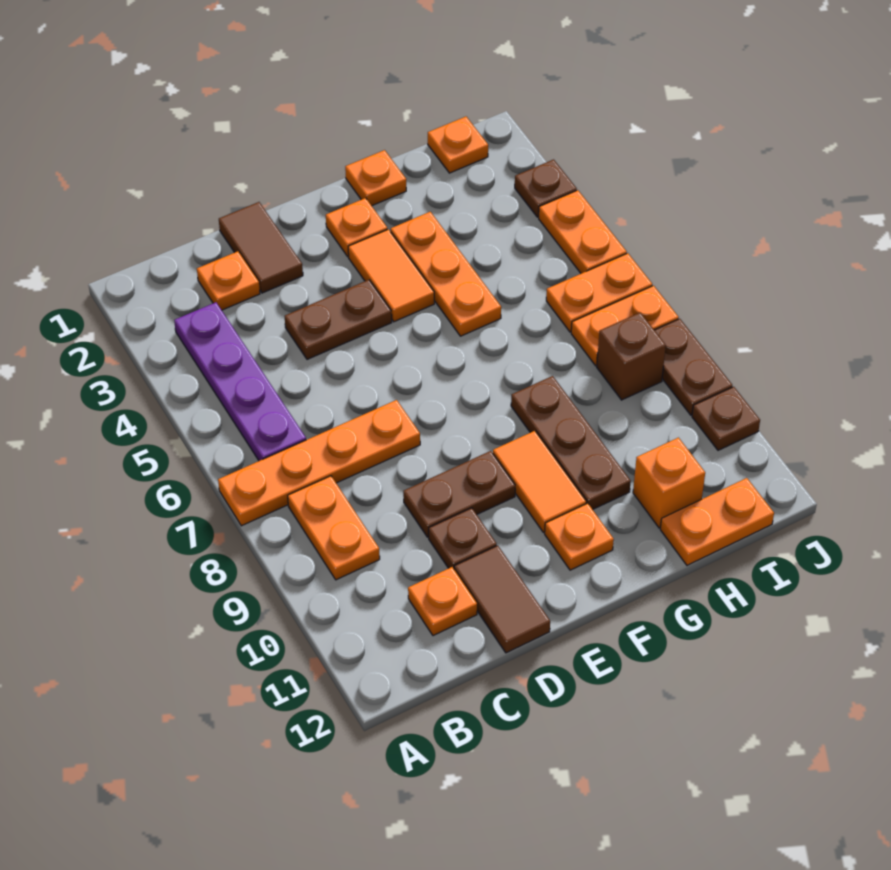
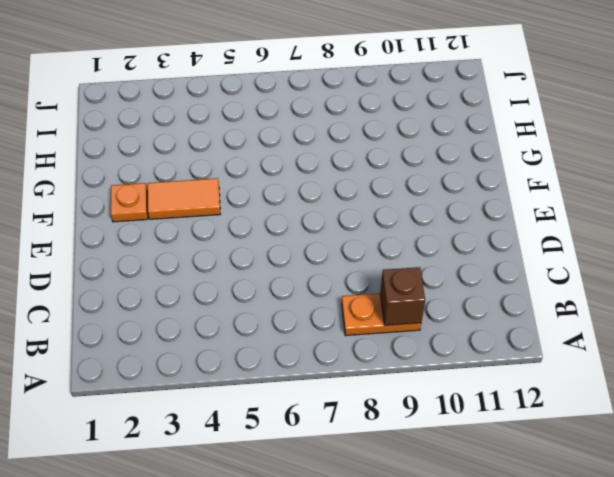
brown brick B9 level 2 -> brown brick I8 level 1
none -> orange plate A7:D7 level 1
none -> purple plate B3:B6 level 1
none -> orange plate C2 level 1

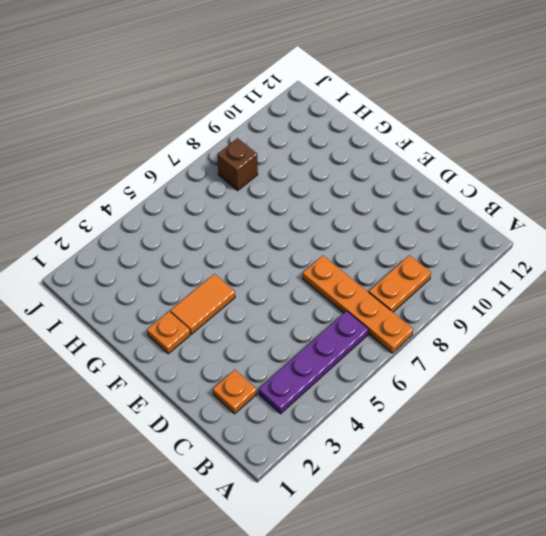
none -> orange plate C11 level 1
none -> brown tile D1:D2 level 1
none -> brown plate D4:E4 level 1

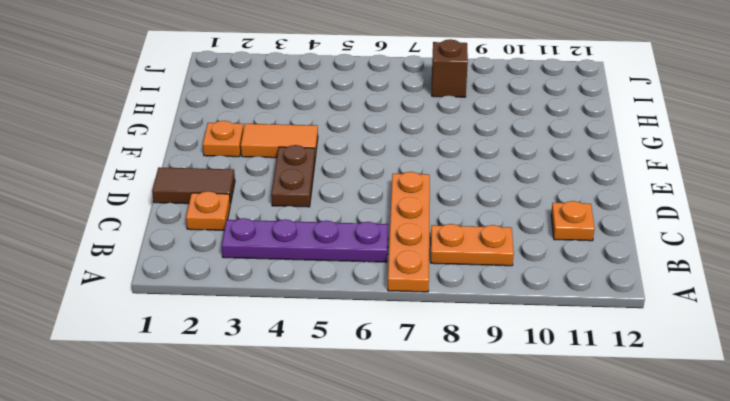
none -> brown plate D9:E9 level 1
none -> brown plate D10 level 1
none -> brown tile D11:D12 level 1

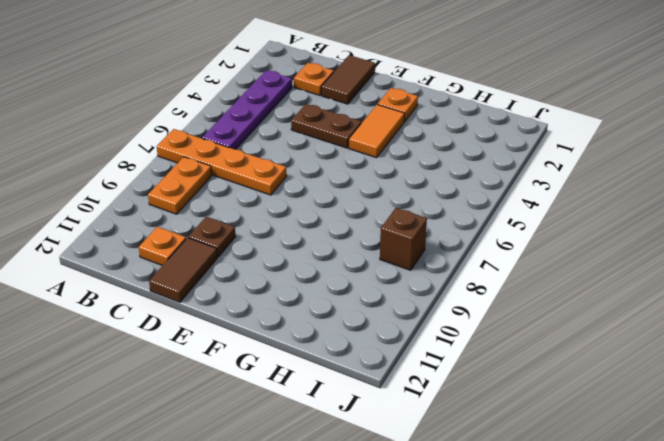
none -> brown plate D9:E9 level 1
none -> orange tile F9:F10 level 1
none -> orange plate F11 level 1

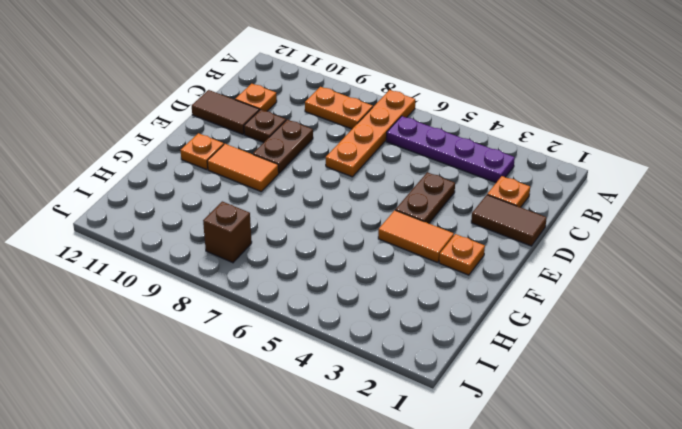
none -> orange plate G1 level 1
none -> orange plate G3:G5 level 1
none -> brown plate G8:G10 level 1

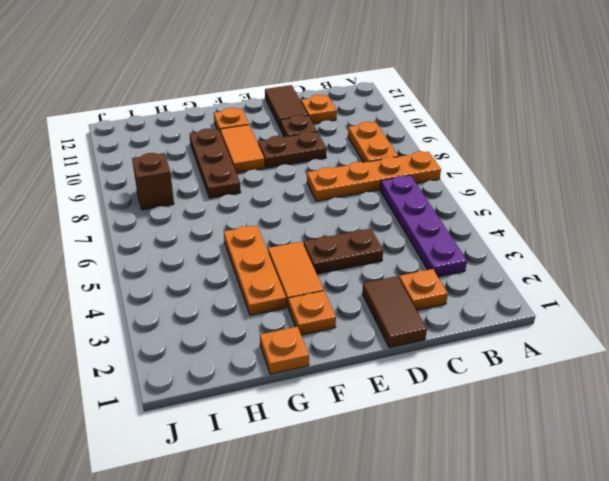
none -> orange brick H11 level 1
none -> orange plate H12:I12 level 1
none -> orange plate I1 level 1

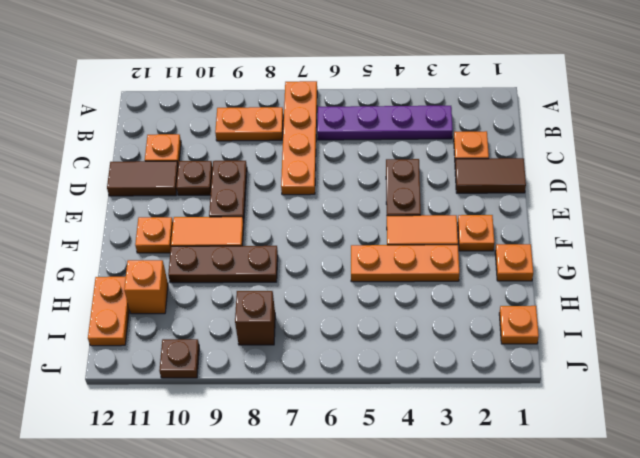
none -> orange plate I6:J6 level 1
none -> orange plate I7:J7 level 1
none -> brown plate J3 level 1

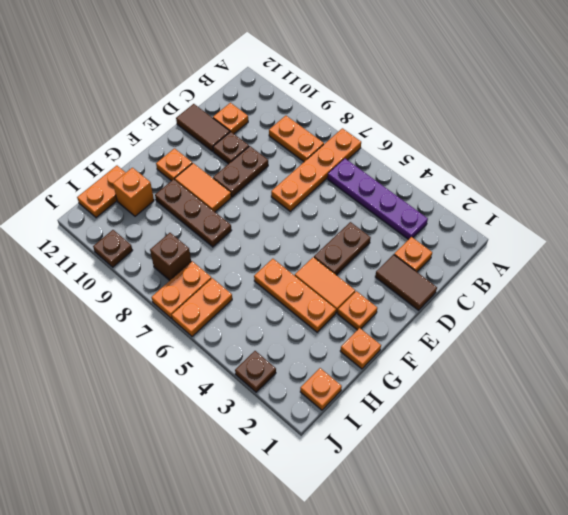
none -> orange plate J4:J5 level 1
none -> brown plate J8:J9 level 1

